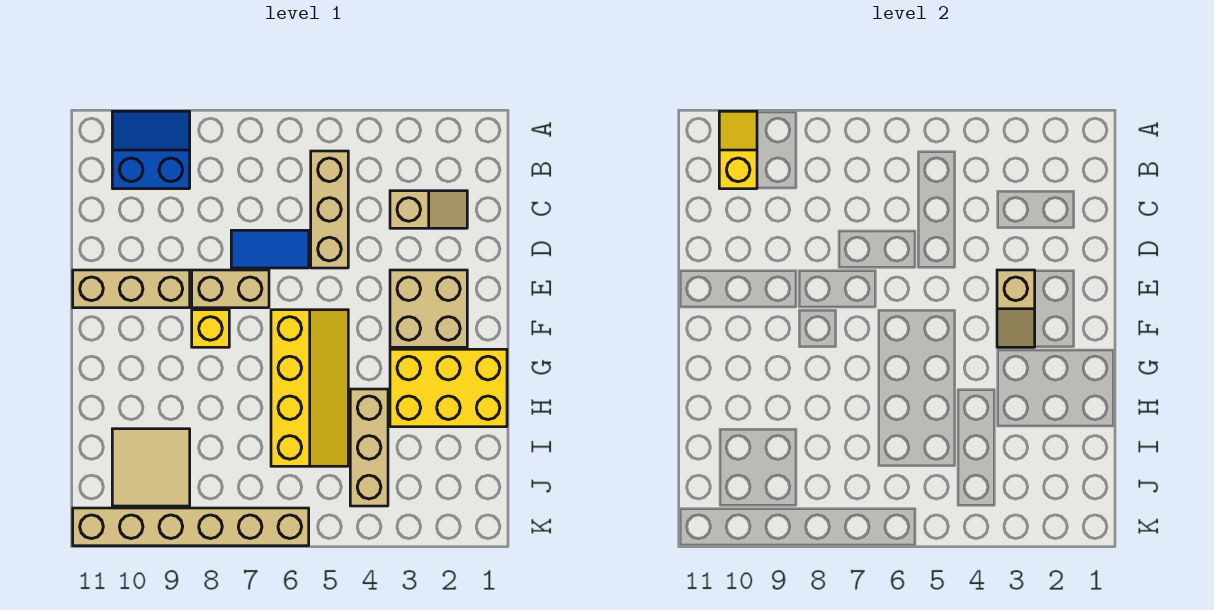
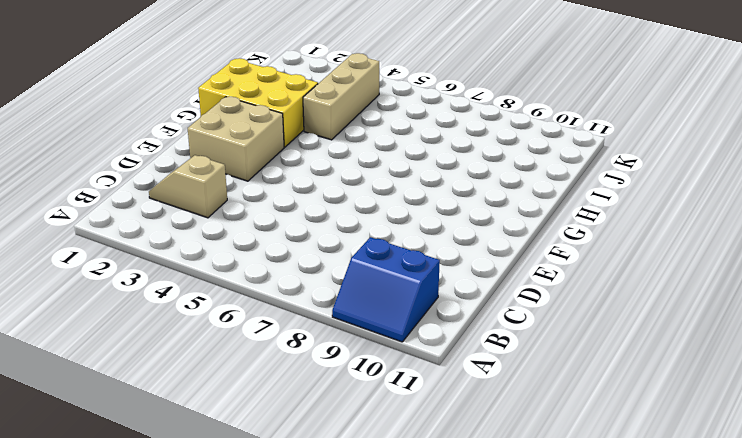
none -> tan brick B5:D5 level 1
none -> blue tile D6:D7 level 1
none -> tan brick E7:E8 level 1

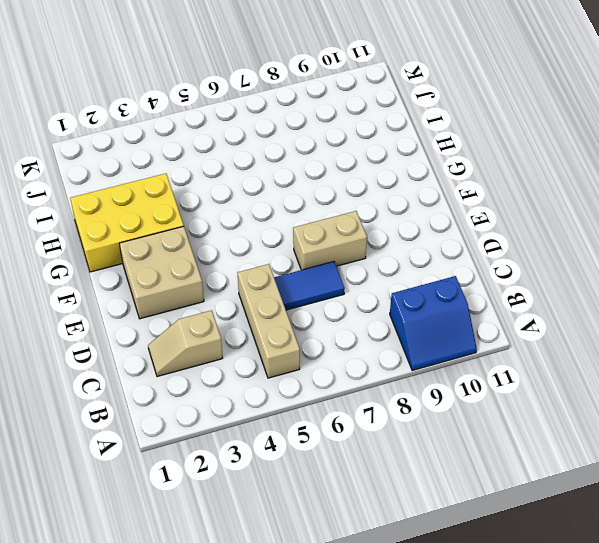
none -> tan brick E9:E11 level 1
none -> yellow slope F5:I6 level 1 top 6
none -> yellow brick F8 level 1

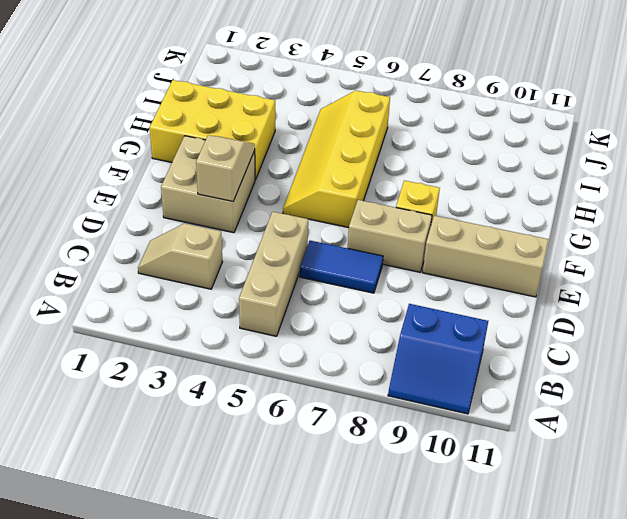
none -> tan brick H4:J4 level 1
none -> tan tile I9:J10 level 1
none -> tan brick K6:K11 level 1

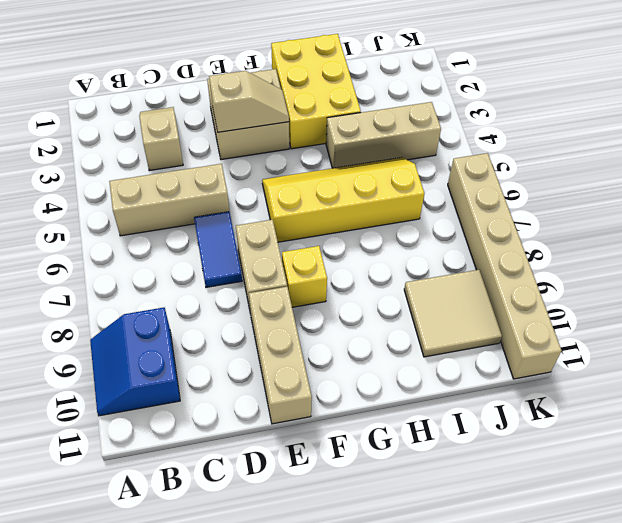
none -> yellow slope A10:B10 level 2 top B

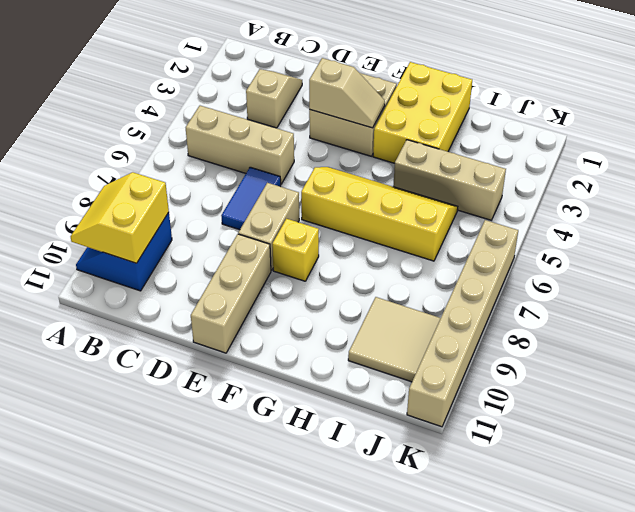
yellow slope A9:B10 level 2 top B -> yellow slope A10:B10 level 2 top B

